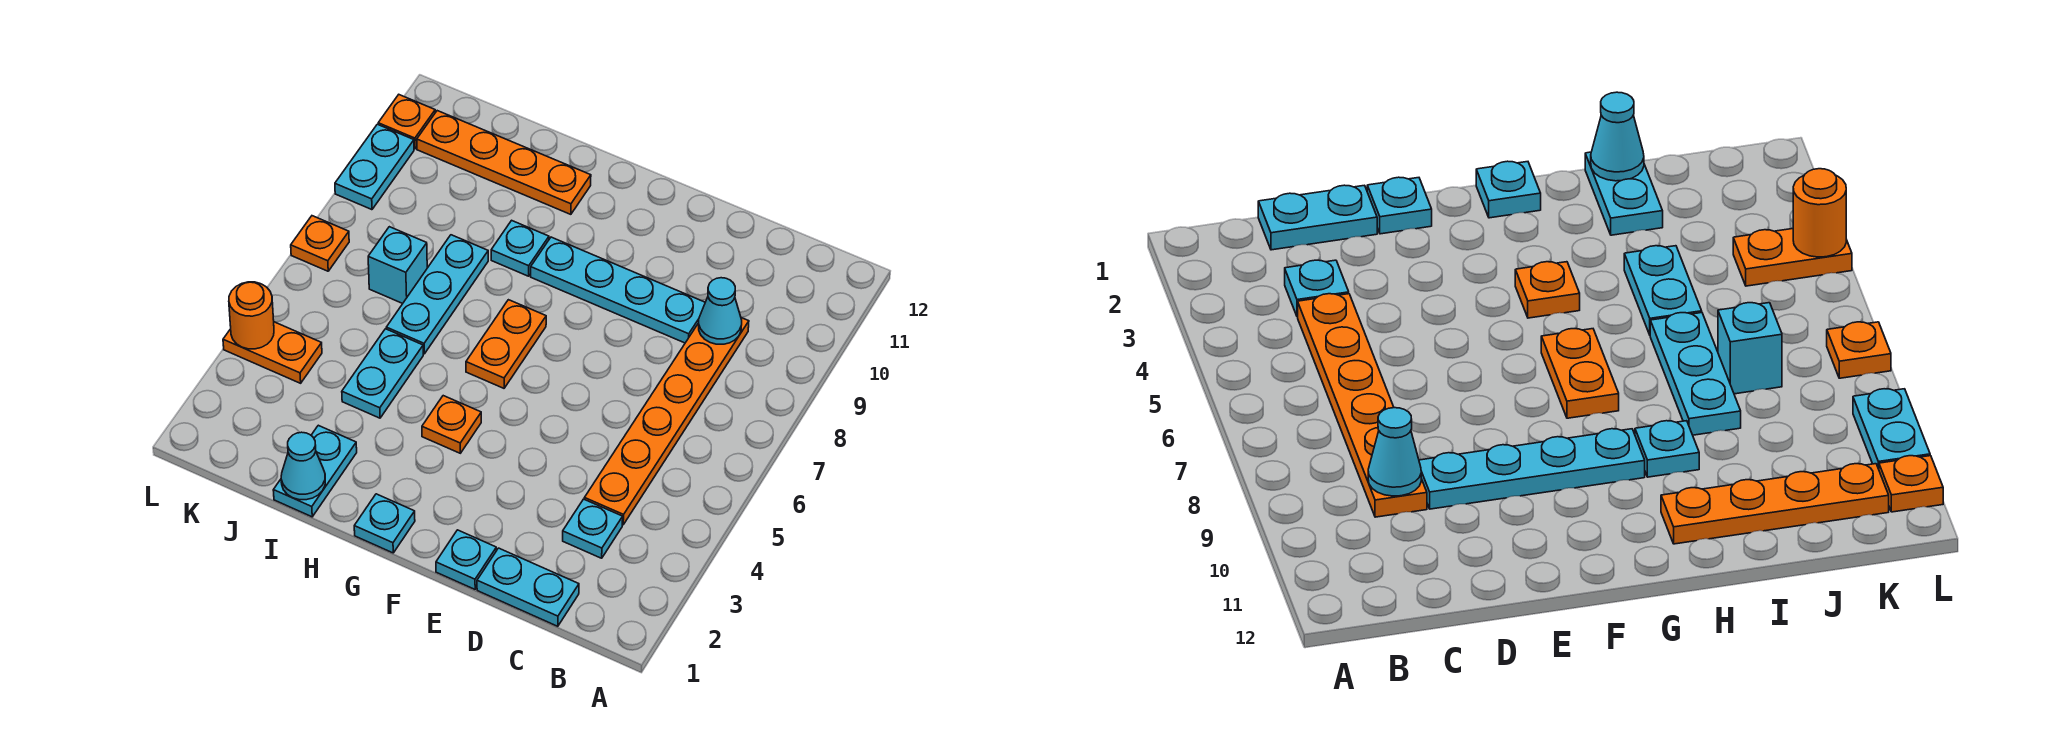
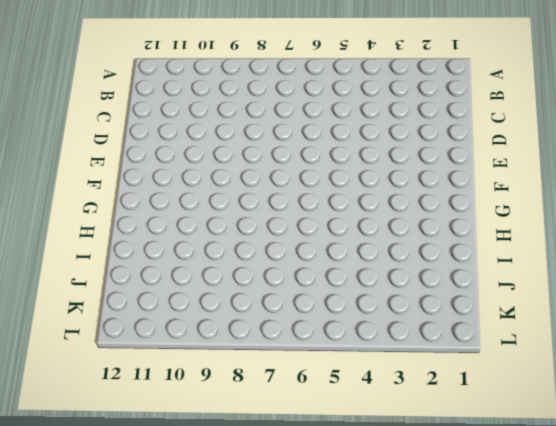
none -> cyan plate C1:D1 level 1
none -> cyan plate C3 level 1
none -> orange plate C4:C9 level 1

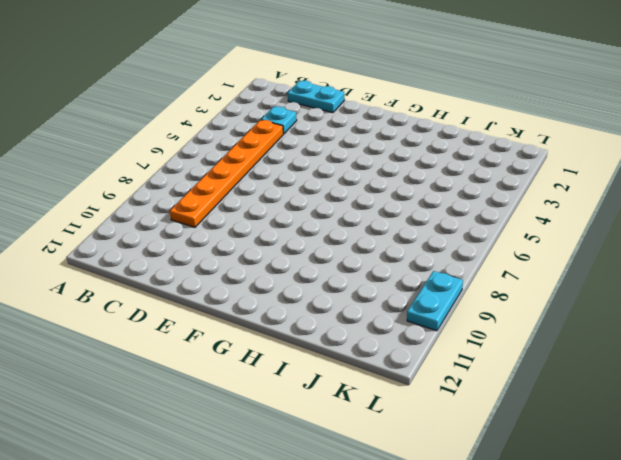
none -> cyan plate D9:G9 level 1
none -> cyan plate E1 level 1
none -> cyan plate G1 level 1

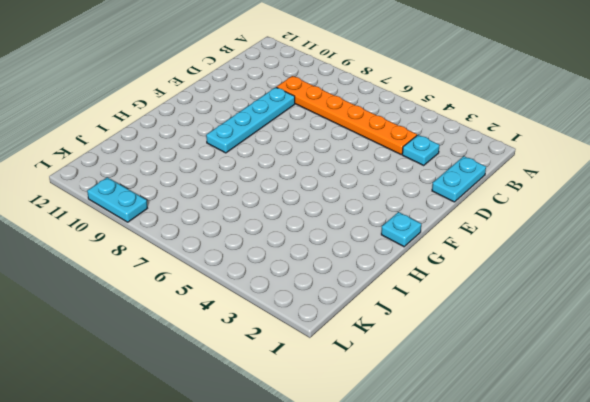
none -> cyan plate E1 level 1
none -> orange plate G4 level 1
none -> orange plate G6:G7 level 1

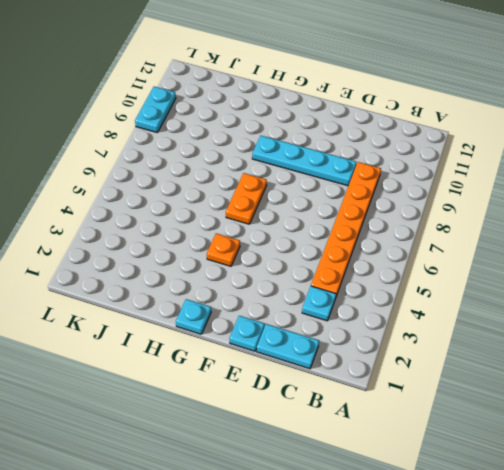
none -> cyan plate H9 level 1
none -> orange plate H11:K11 level 1
none -> cyan plate I1:I2 level 1

